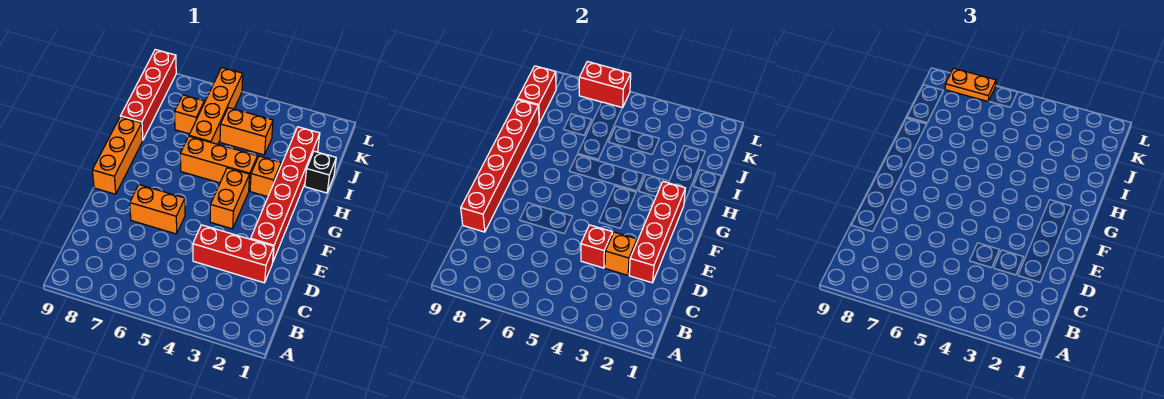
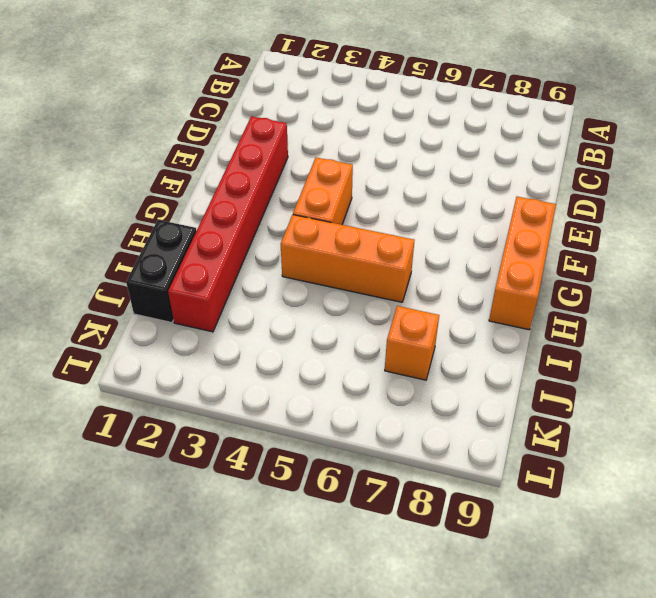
black brick I1:J1 level 1 -> black brick I1 level 1
none -> red brick D2:D4 level 1
none -> orange brick E6:E7 level 1
none -> orange brick H3 level 1

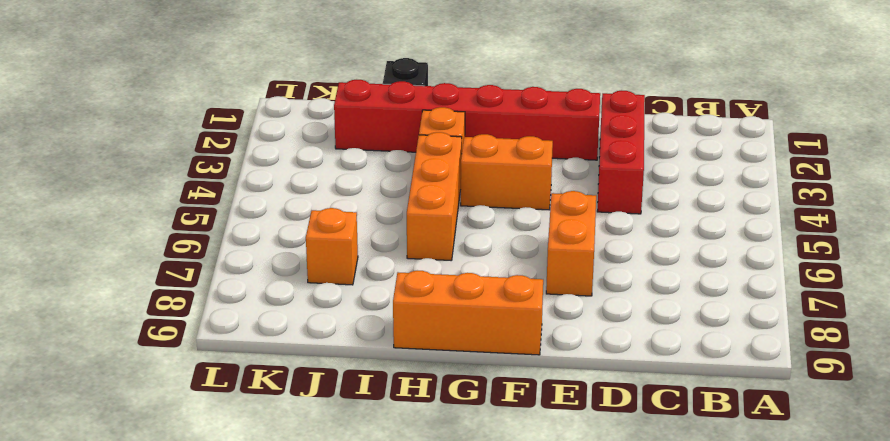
none -> orange brick I6:L6 level 1
none -> red brick I9:L9 level 1
none -> orange brick J4:J5 level 1

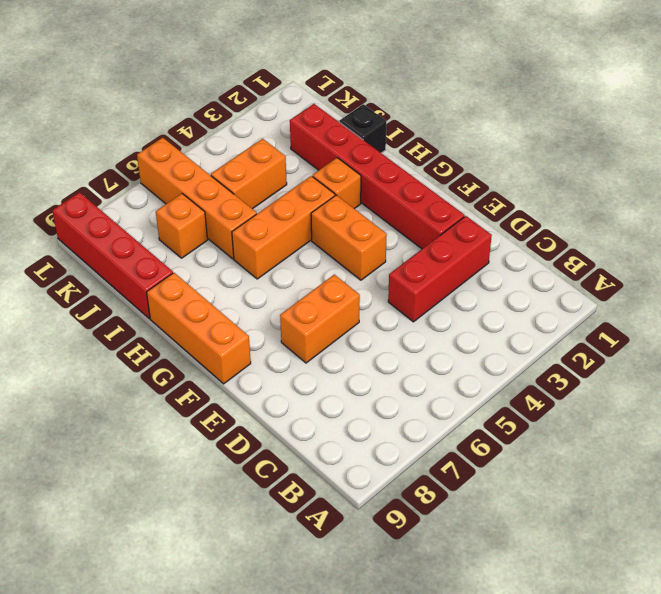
none -> red brick D2:G2 level 2
none -> orange brick D3 level 2
none -> red brick D4 level 2

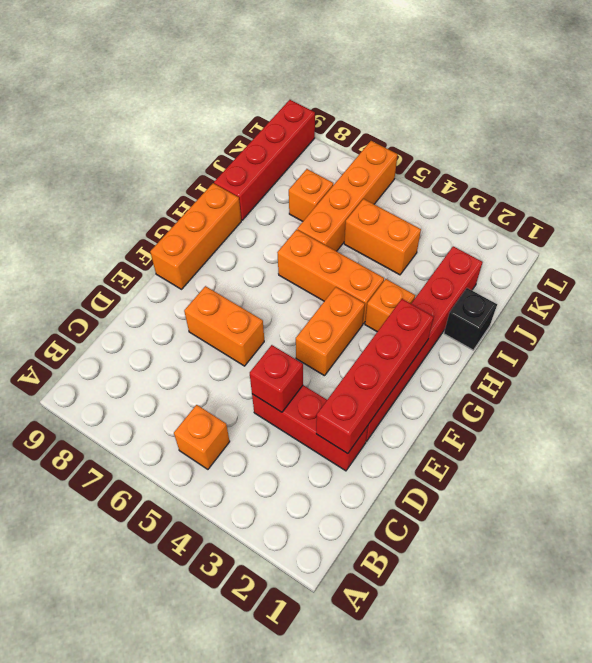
orange brick B5 level 1 -> orange brick D3 level 2
none -> red brick D9:I9 level 2
none -> red brick J9:K9 level 2
none -> red brick L6:L7 level 2

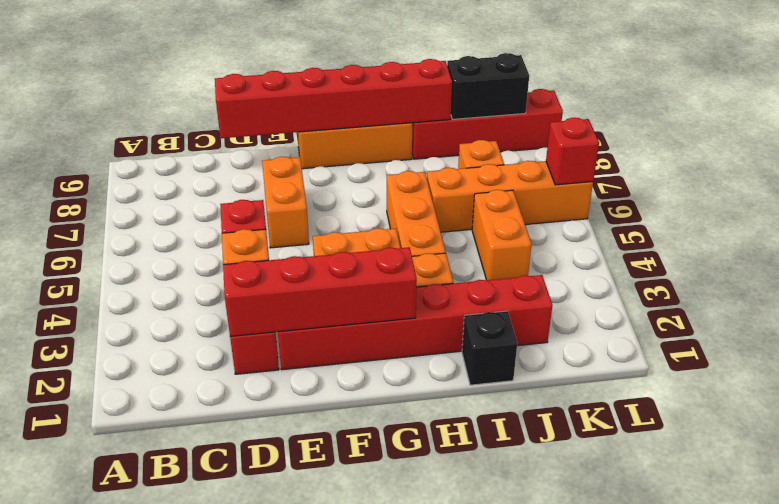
black brick J9:K9 level 2 -> red brick J9:K9 level 2
red brick L6 level 2 -> red brick L6:L7 level 2
none -> orange plate L7:L8 level 3

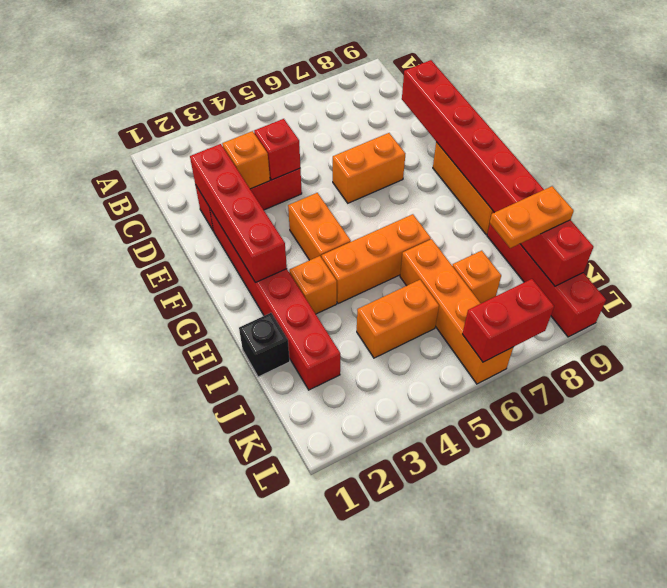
orange plate J8:J9 level 3 -> orange plate L7:L8 level 3

